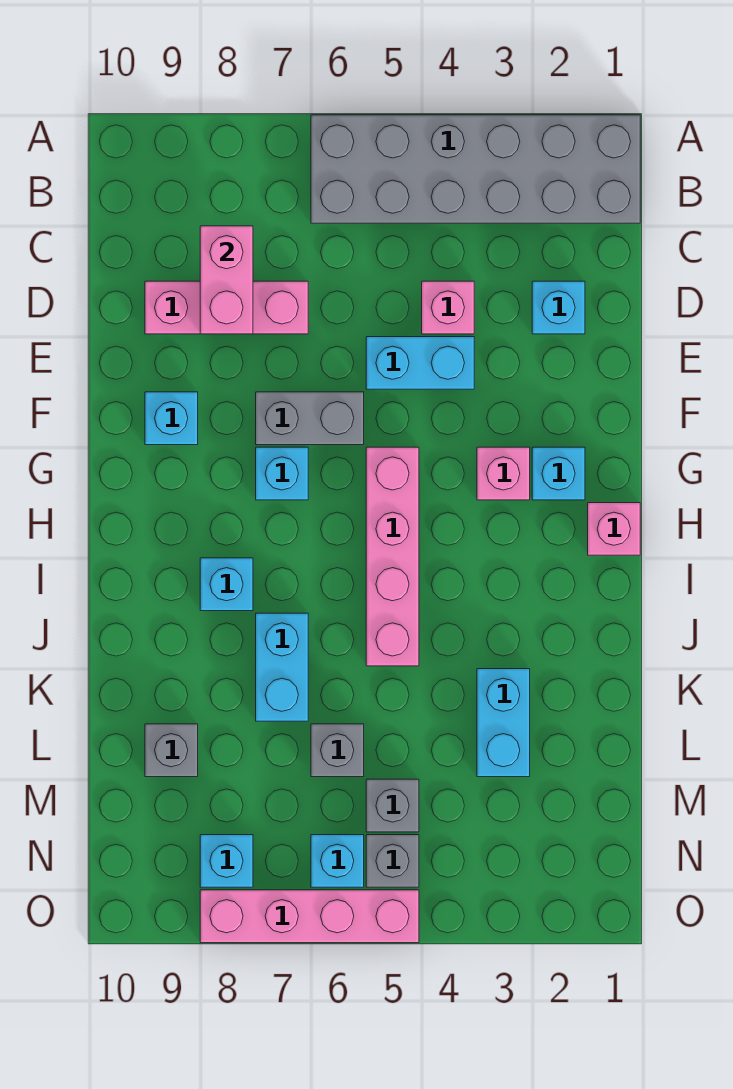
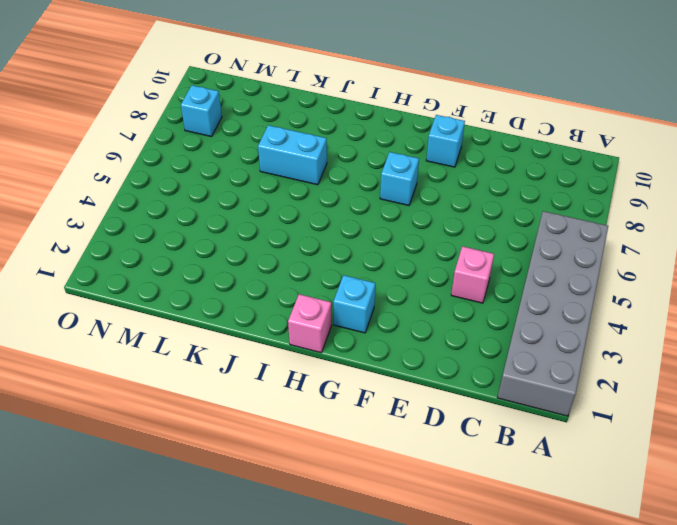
none -> cyan brick D2 level 1
none -> pink brick D7:D9 level 1
none -> cyan brick E4:E5 level 1

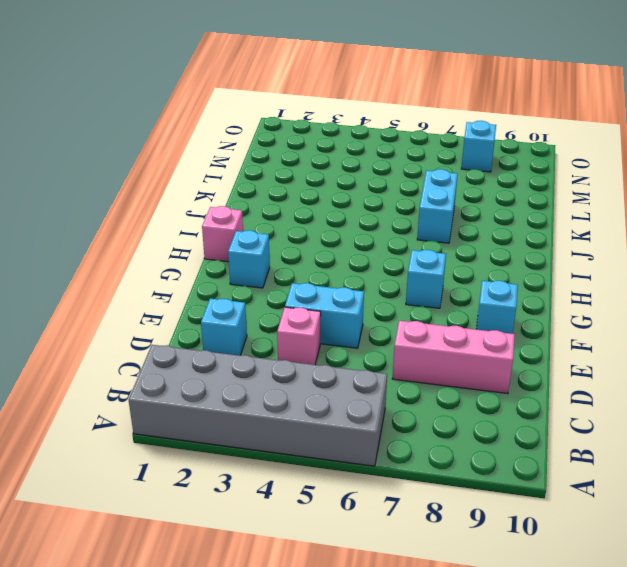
none -> grey brick F6:F7 level 1
none -> pink brick G3 level 1
none -> pink brick G5:J5 level 1

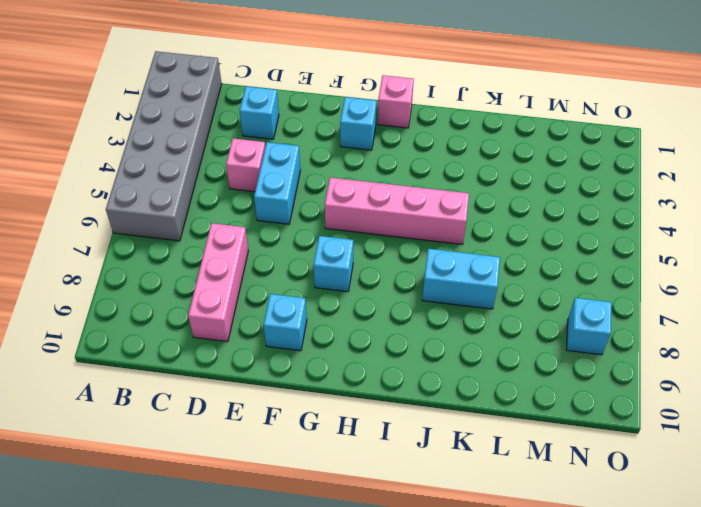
none -> grey brick F6:F7 level 1
none -> pink brick G3 level 1
none -> cyan brick I8 level 1

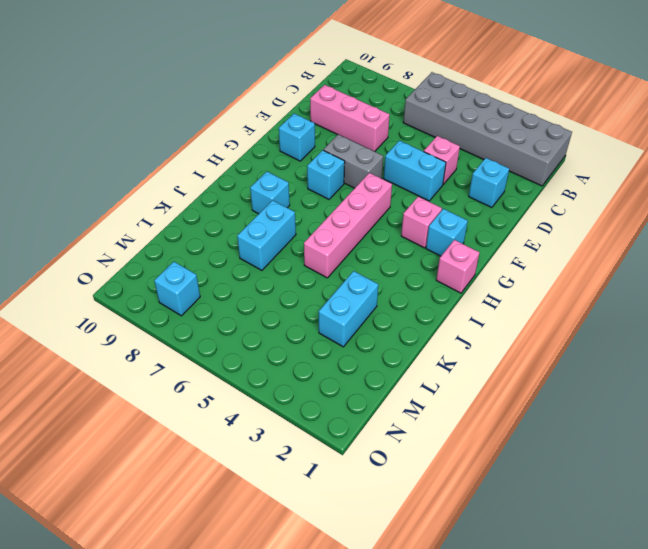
none -> grey brick L6 level 1
none -> grey brick L9 level 1
none -> grey brick M5 level 1

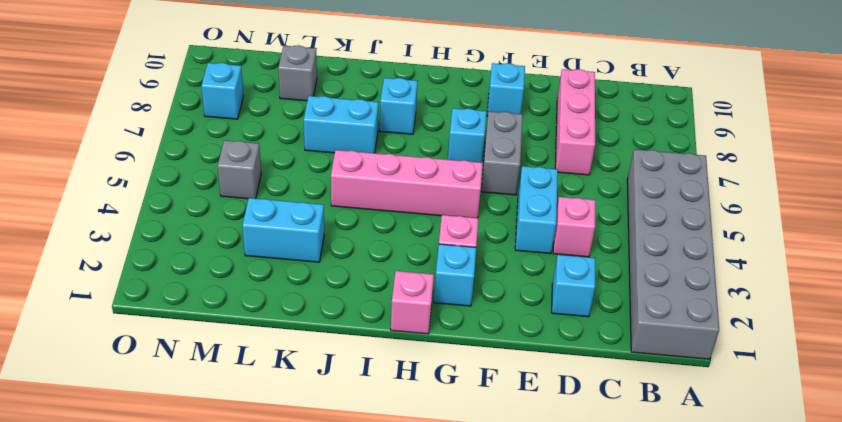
none -> grey brick L6 level 1
none -> grey brick N5 level 1
none -> cyan brick N6 level 1

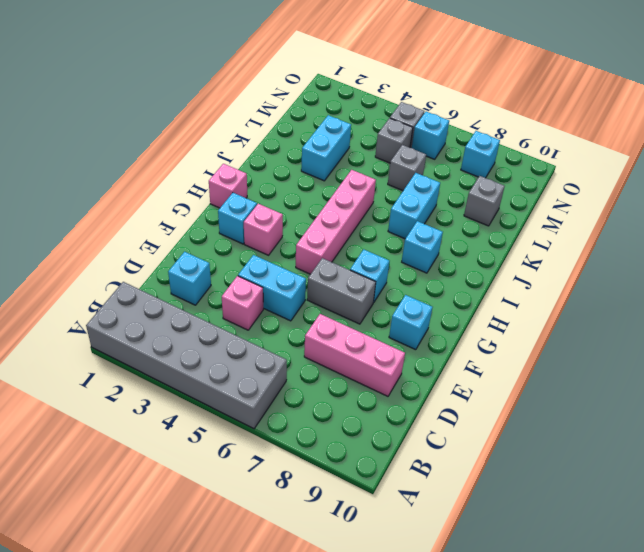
none -> pink brick O5:O8 level 1
none -> pink brick C8:D8 level 2

